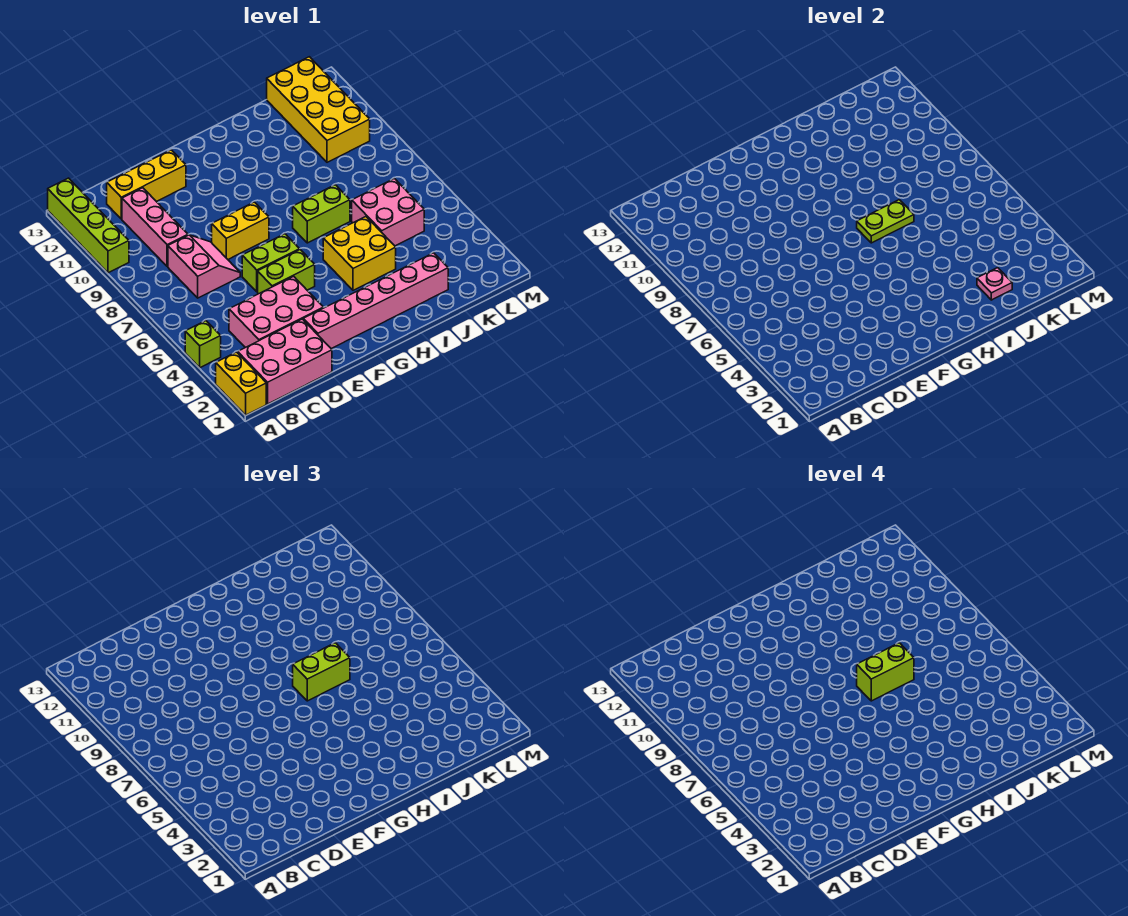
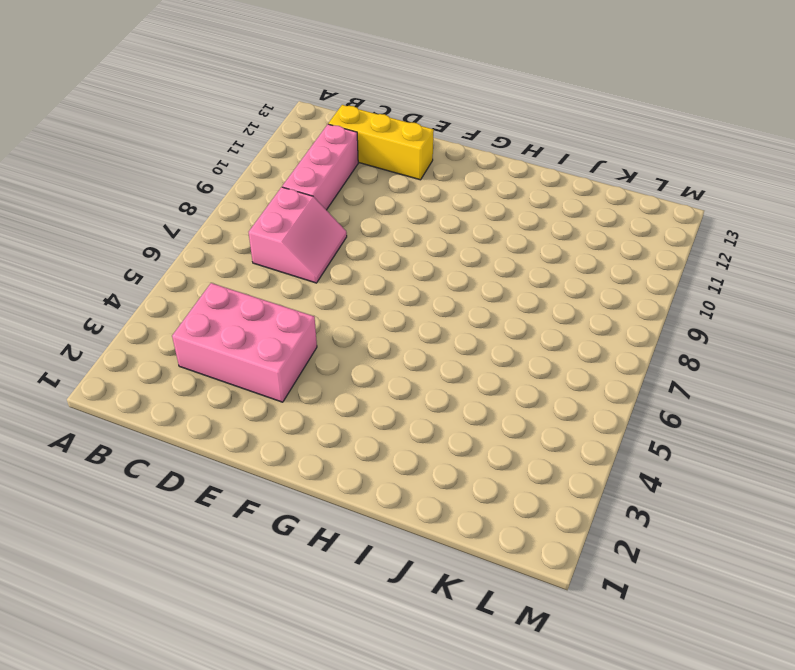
none -> yellow brick A1:A2 level 1
none -> lime brick A4 level 1
none -> lime brick A10:A13 level 1

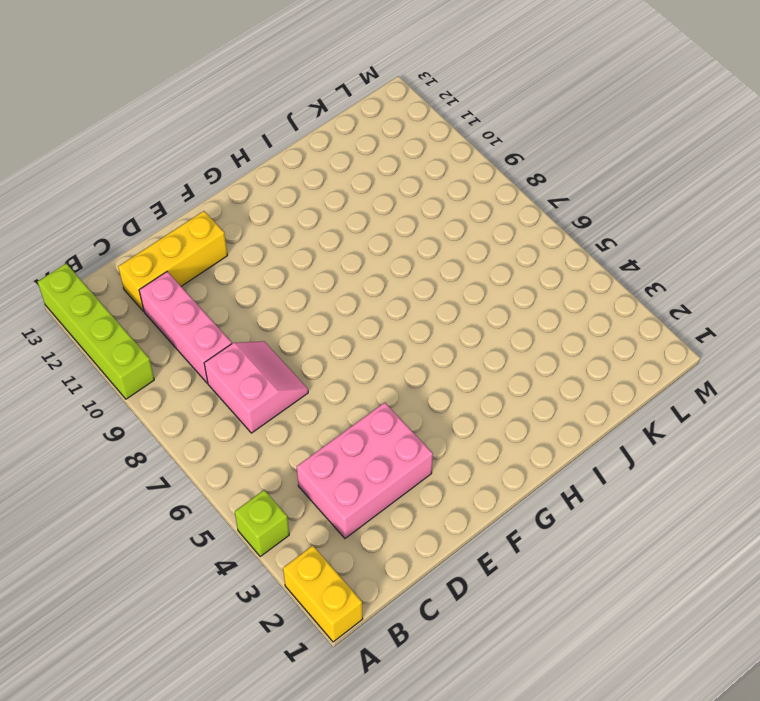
none -> pink brick B1:D2 level 1
none -> pink brick E2:J2 level 1
none -> lime brick E5:F5 level 1

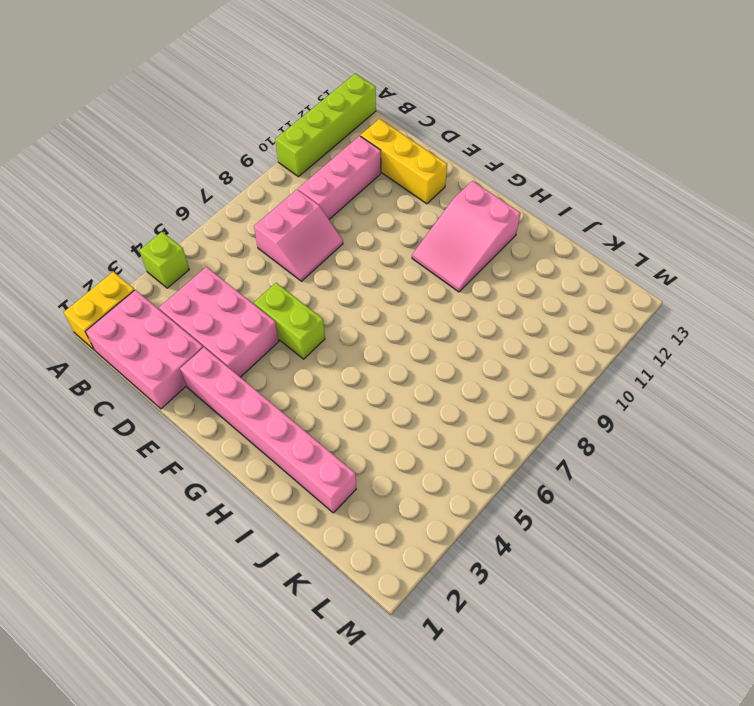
pink slope G10:H12 level 1 top 12 -> none
none -> lime brick E6:F6 level 1
none -> yellow brick E8:F8 level 1
none -> yellow brick H4:I5 level 1

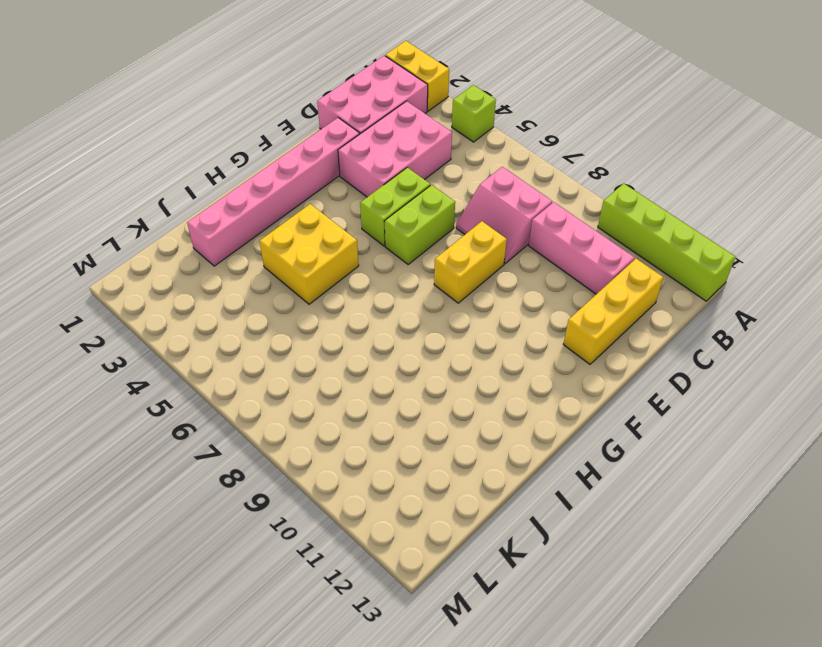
none -> lime brick H7:I7 level 1
none -> pink brick J5:K6 level 1
none -> yellow brick K10:L13 level 1

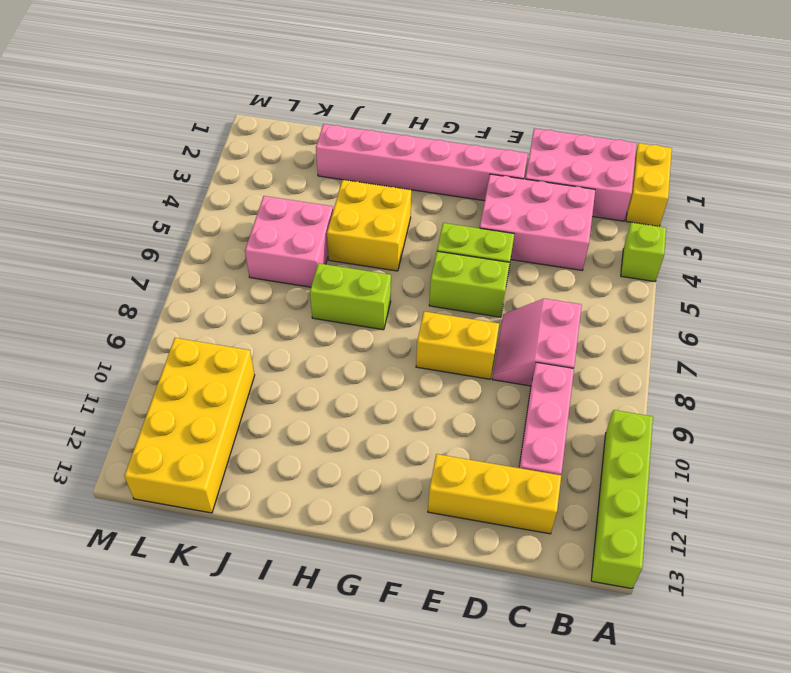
none -> lime plate H7:I7 level 2
none -> pink plate J2 level 2
none -> lime brick H7:I7 level 3

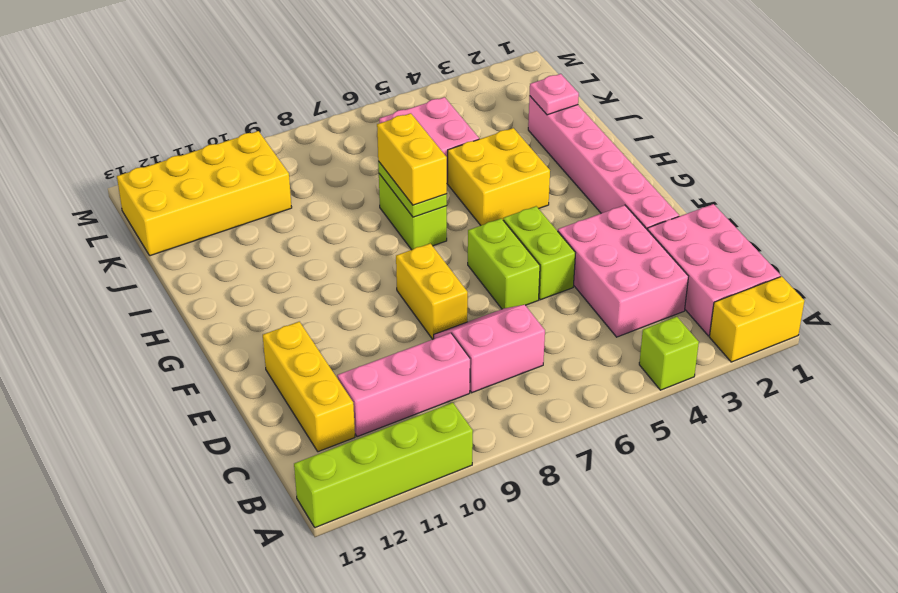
yellow brick H7:I7 level 3 -> lime brick H7:I7 level 3
none -> lime brick H7:I7 level 4

